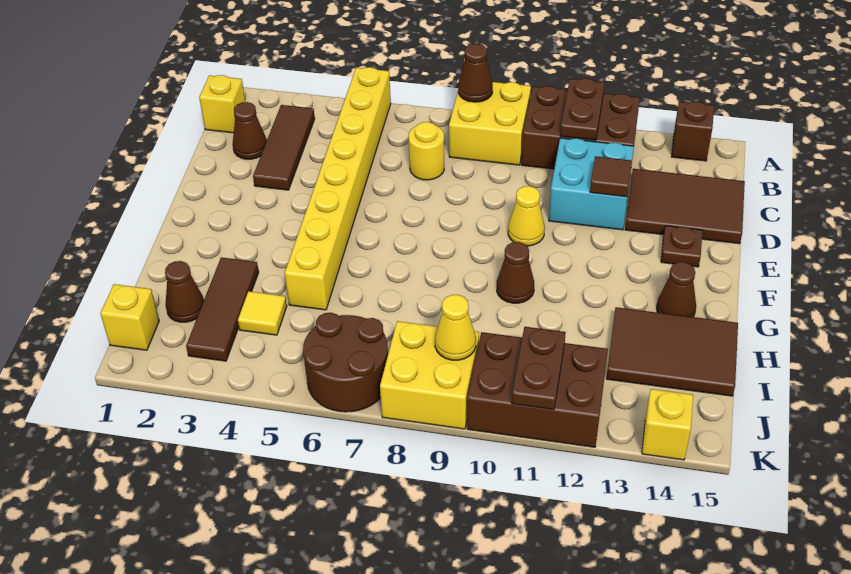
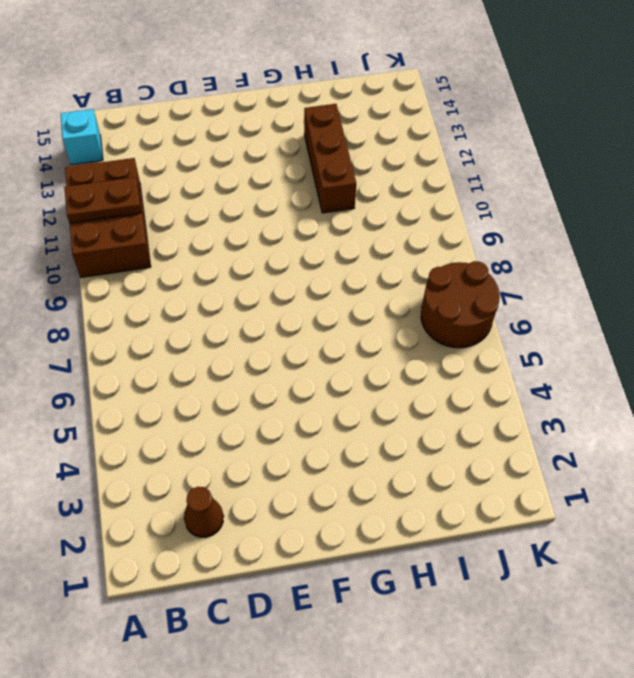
cyan brick A14 level 1 -> brown brick A14 level 1
brown brick H11:H13 level 1 -> brown tile H13:I15 level 1
none -> yellow brick A5:H5 level 1
none -> yellow brick A8:B9 level 1
none -> yellow brick B1 level 1

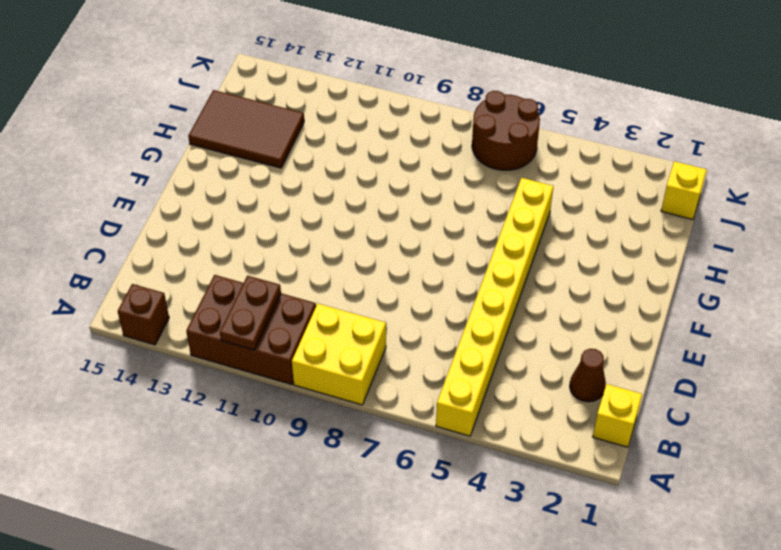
none -> brown tile B3:D3 level 1
none -> yellow round brick C7 level 1
none -> cyan brick C11:D12 level 1

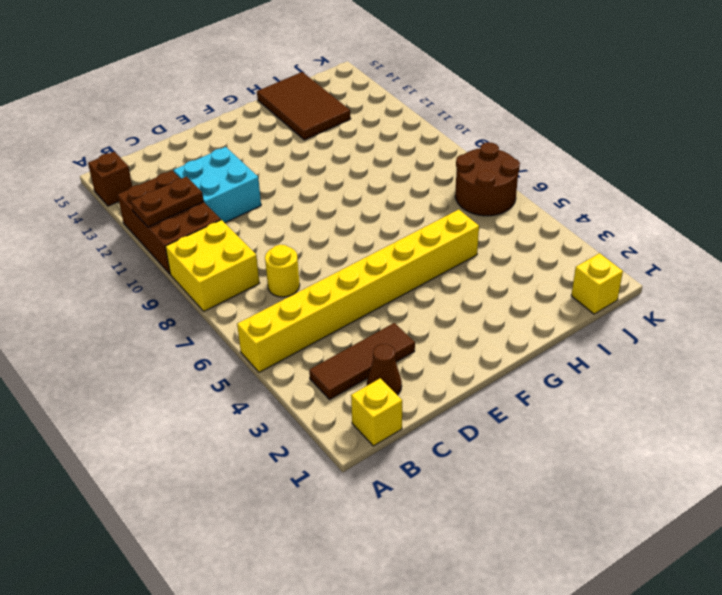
none -> brown tile C13:D15 level 1
none -> yellow cone E10 level 1
none -> brown plate E14 level 1

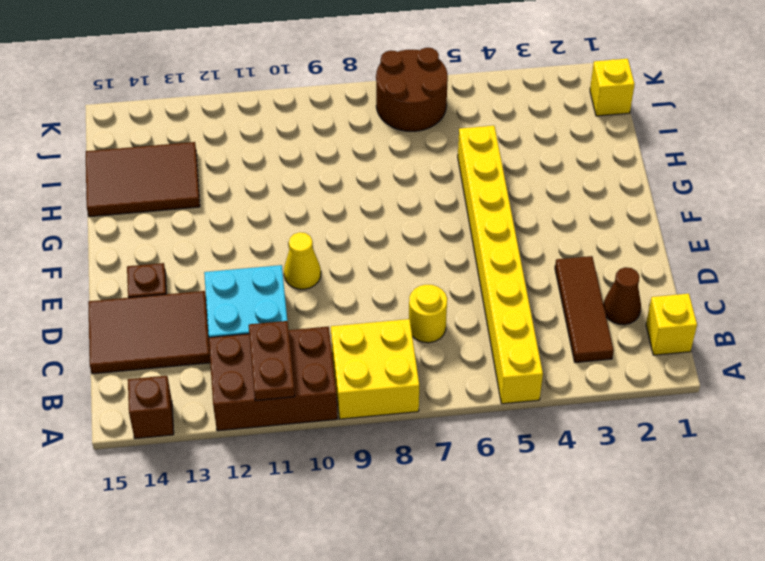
none -> brown cone G10 level 1
none -> brown cone G14 level 1
none -> brown tile H3:J3 level 1

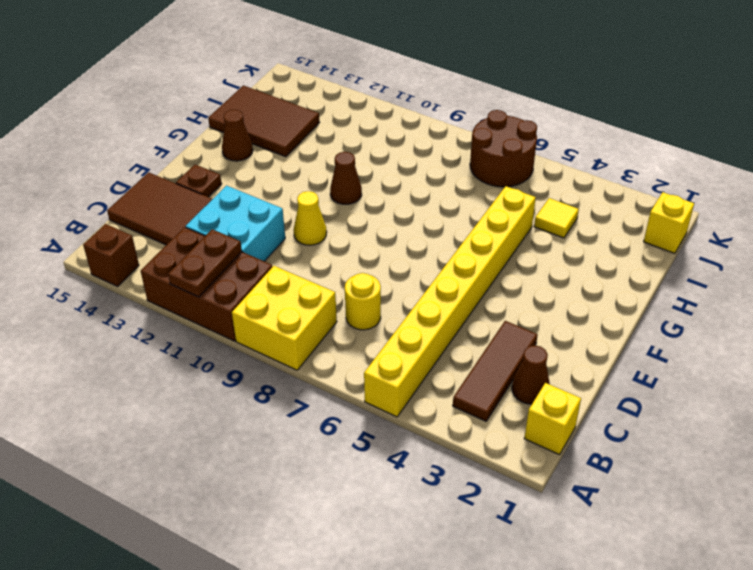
none -> brown tile H3:J3 level 1
none -> brown cone I2 level 1
none -> yellow brick J8:K9 level 1

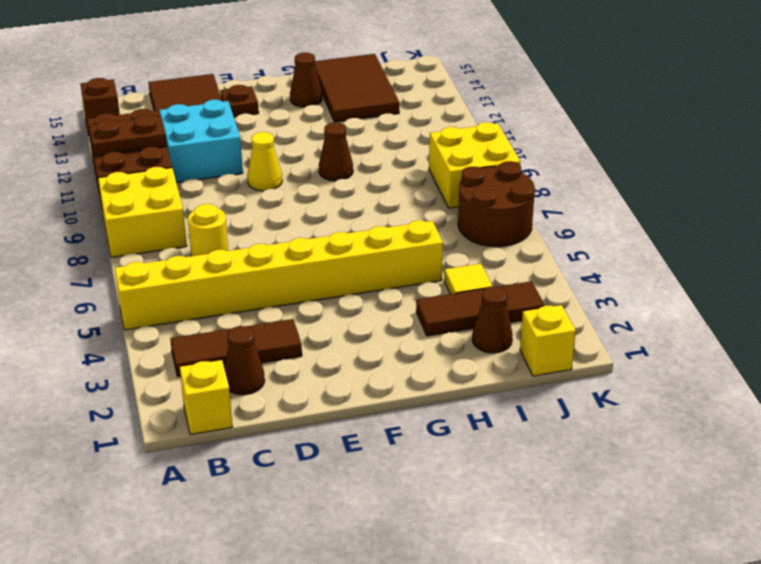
none -> brown brick J10:K12 level 1
none -> yellow brick K14 level 1
none -> brown cone A8 level 2

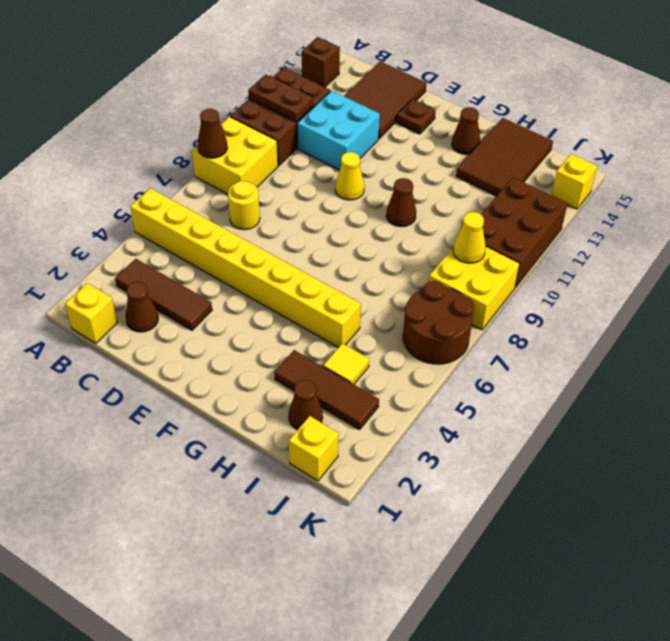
none -> brown tile D12 level 2
none -> brown plate J11:K11 level 2

